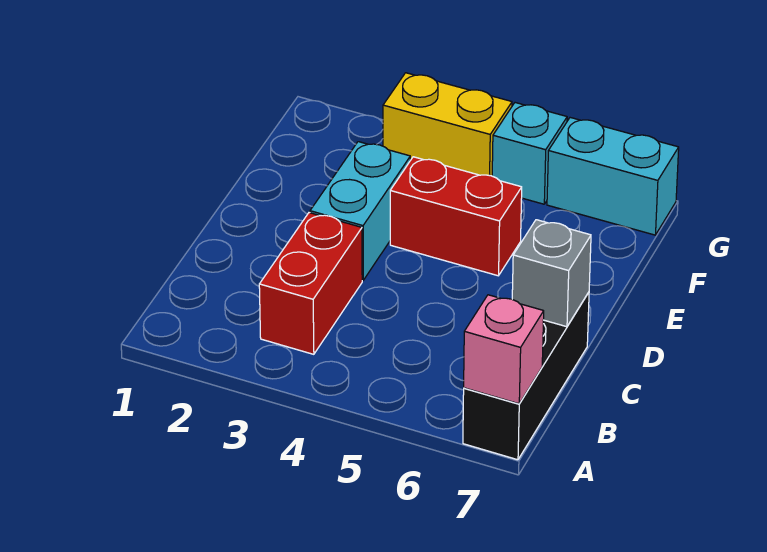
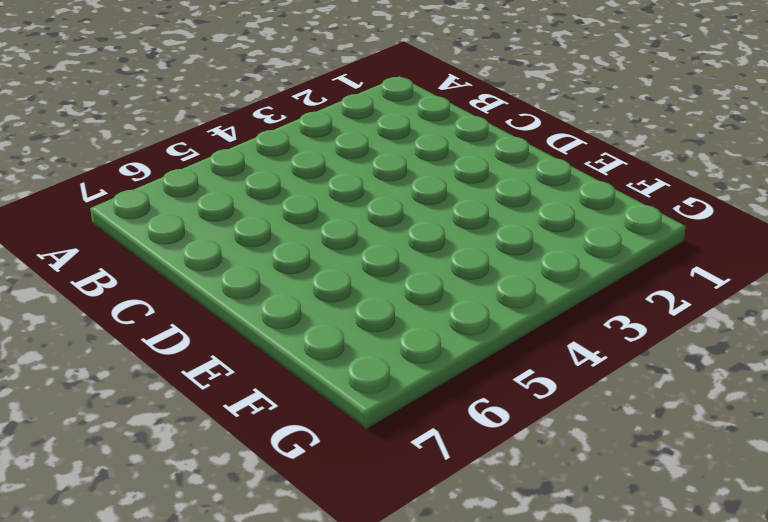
none -> black brick A7:C7 level 1
none -> red brick B3:C3 level 1

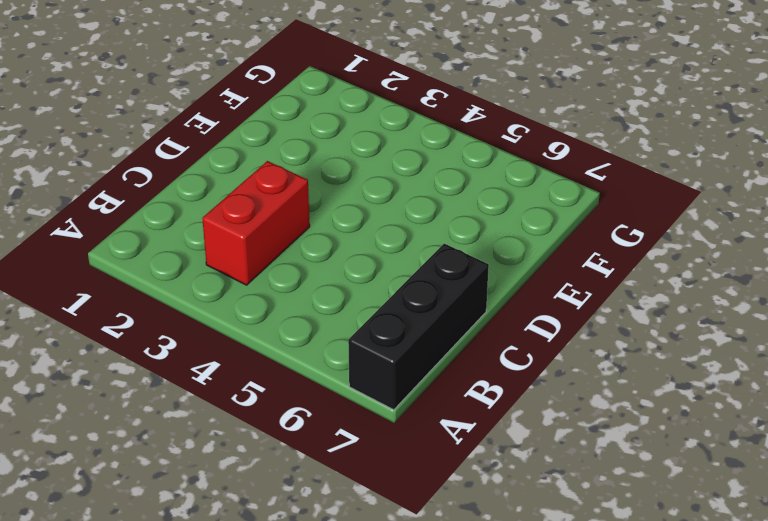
none -> cyan brick D3:E3 level 1
none -> red brick E4:E5 level 1

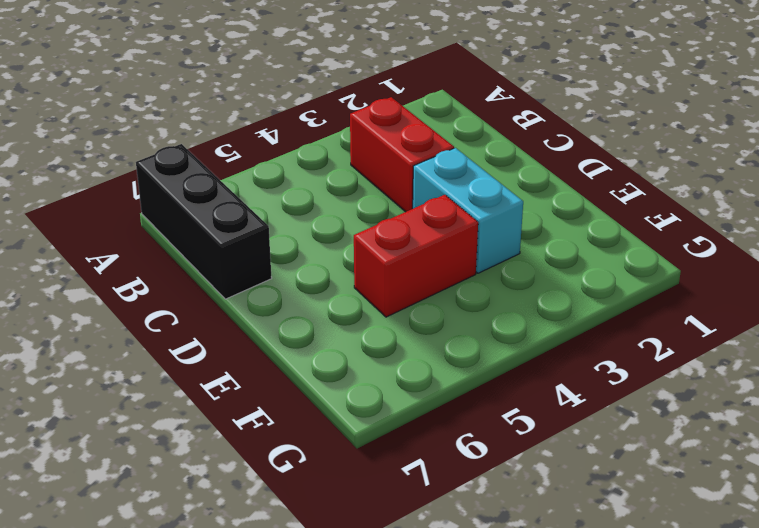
none -> yellow brick G3:G4 level 1
none -> cyan brick G5 level 1

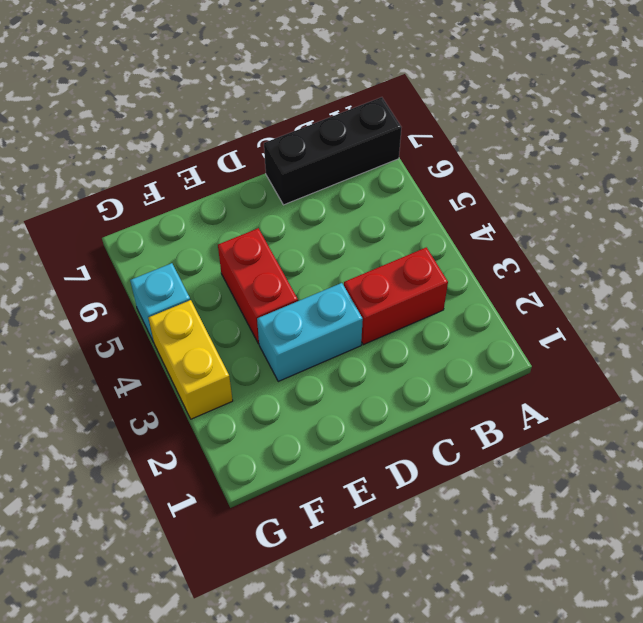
none -> cyan brick G6:G7 level 1
none -> pink brick A7 level 2

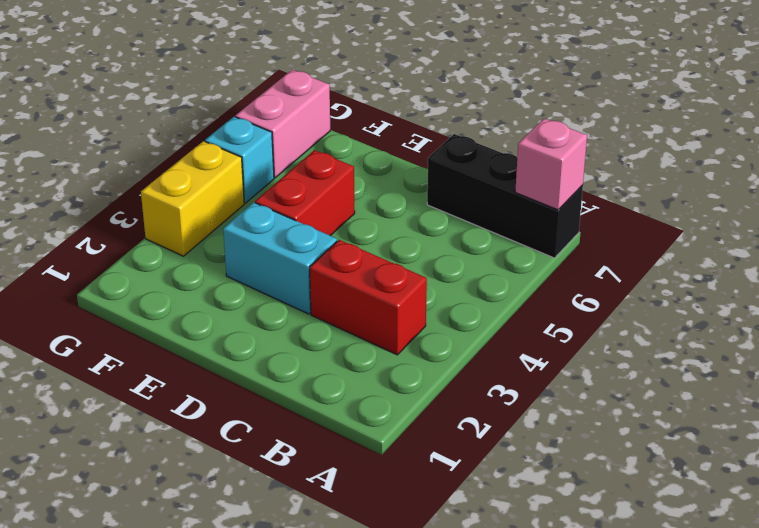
pink brick G6:G7 level 1 -> cyan brick G6:G7 level 1
none -> grey brick C7 level 2

